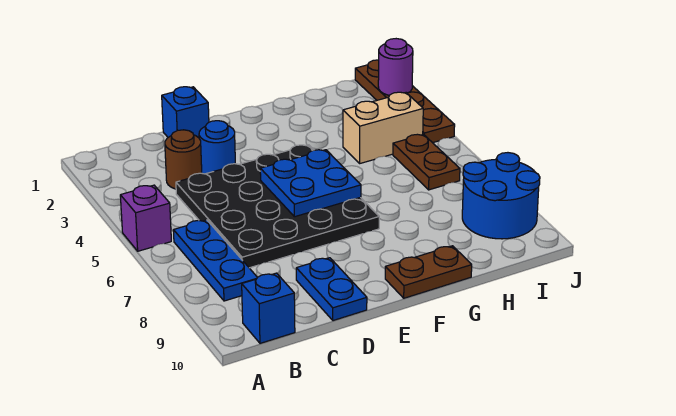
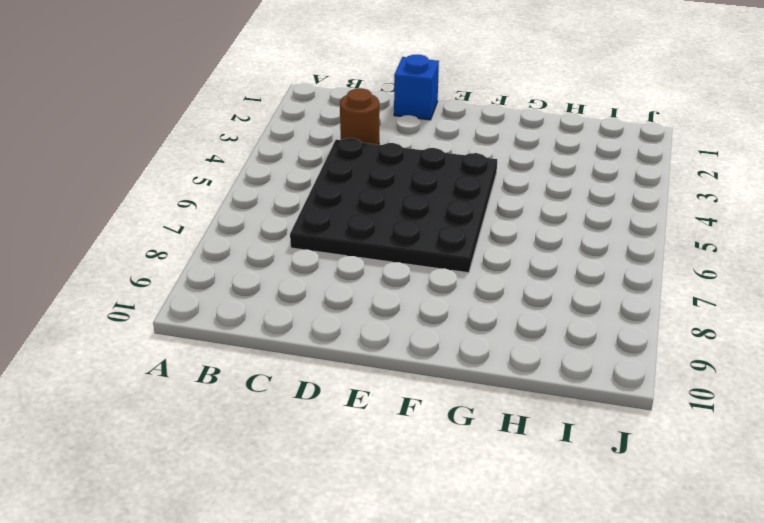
none -> purple brick A5 level 1
none -> blue plate B6:B8 level 1
none -> blue brick B10 level 1

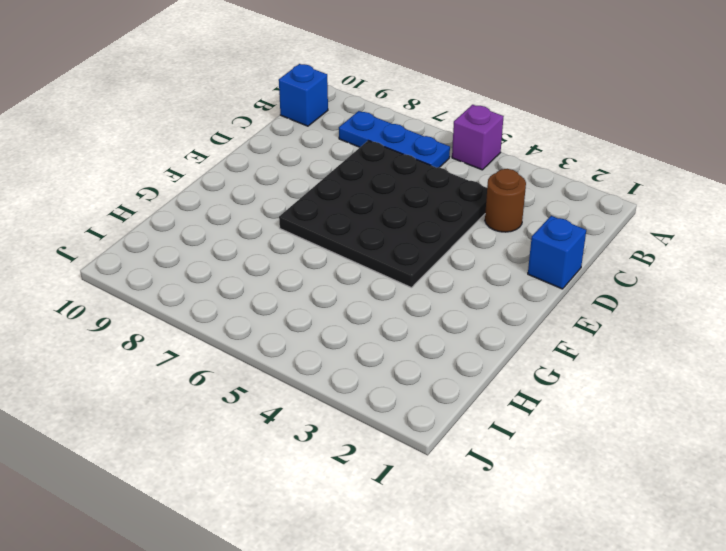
none -> blue round brick D3 level 1
none -> blue plate D9:D10 level 1
none -> brown plate F10:G10 level 1

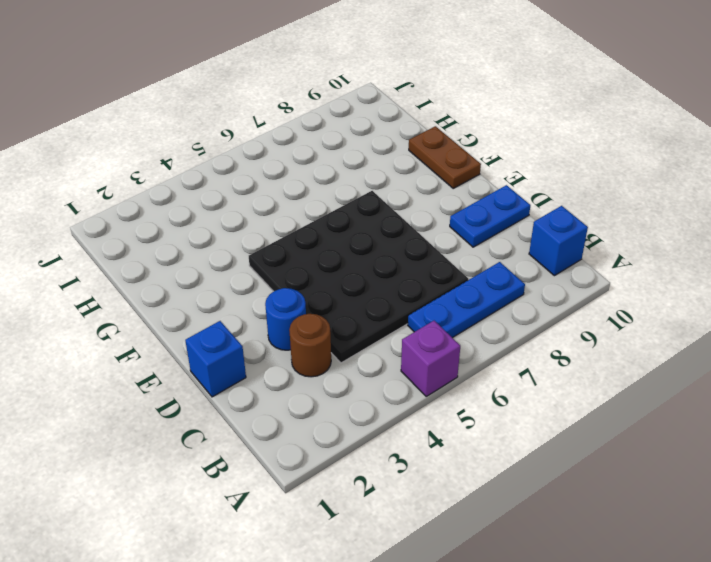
none -> tan brick H4:I4 level 1
none -> brown plate I5:I6 level 1
none -> blue round brick I8:J9 level 1

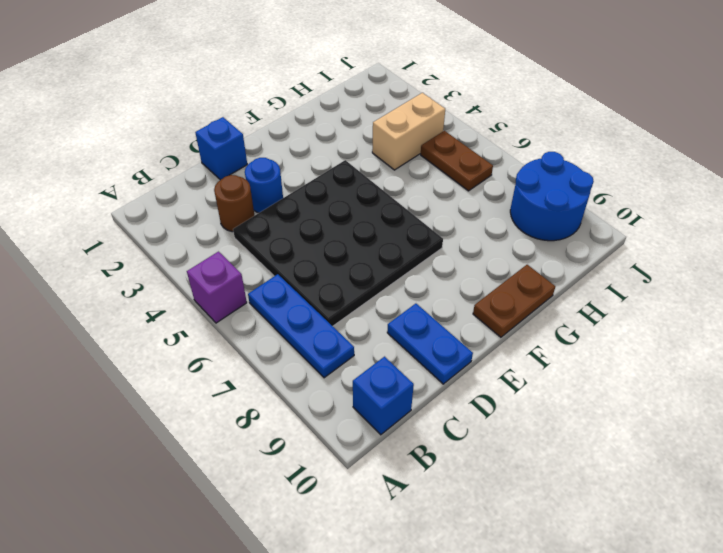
none -> brown plate J1:J4 level 1
none -> blue plate E5:F6 level 2
none -> purple round brick J2 level 2

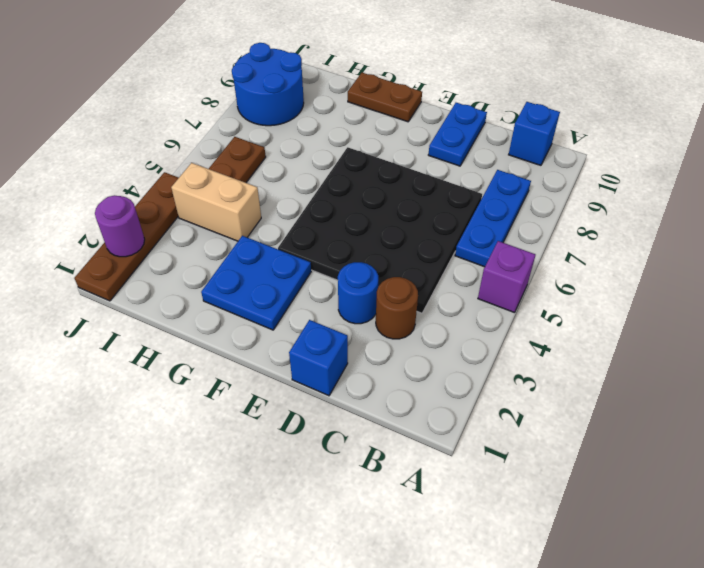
blue plate F2:G3 level 1 -> blue plate E5:F6 level 2

